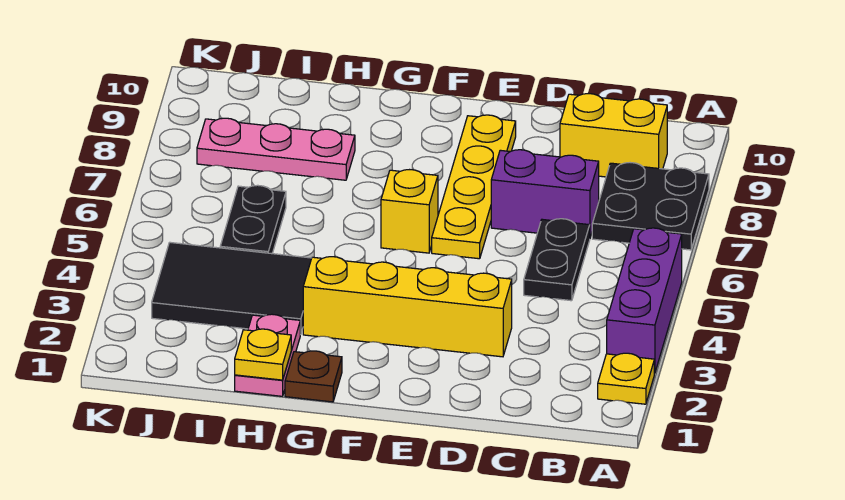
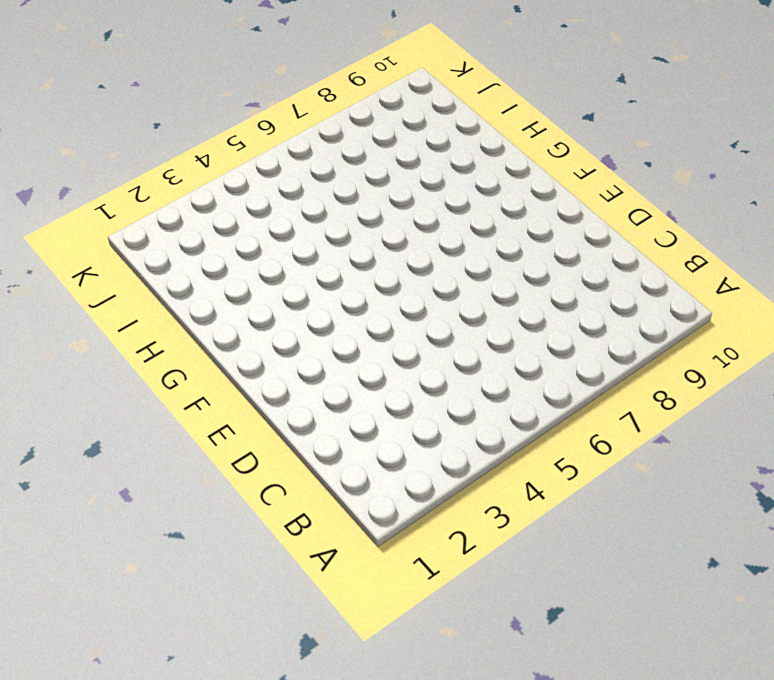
none -> yellow plate A2 level 1
none -> purple brick A3:A5 level 1
none -> black plate A7:B8 level 1

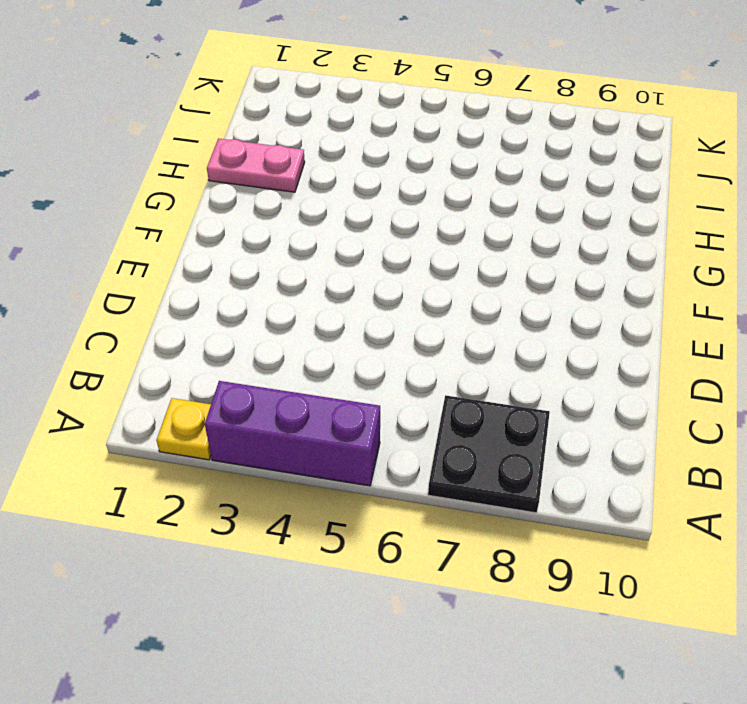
none -> yellow brick B9:C9 level 1
none -> black plate C5:C6 level 1
none -> purple brick C7:D7 level 1

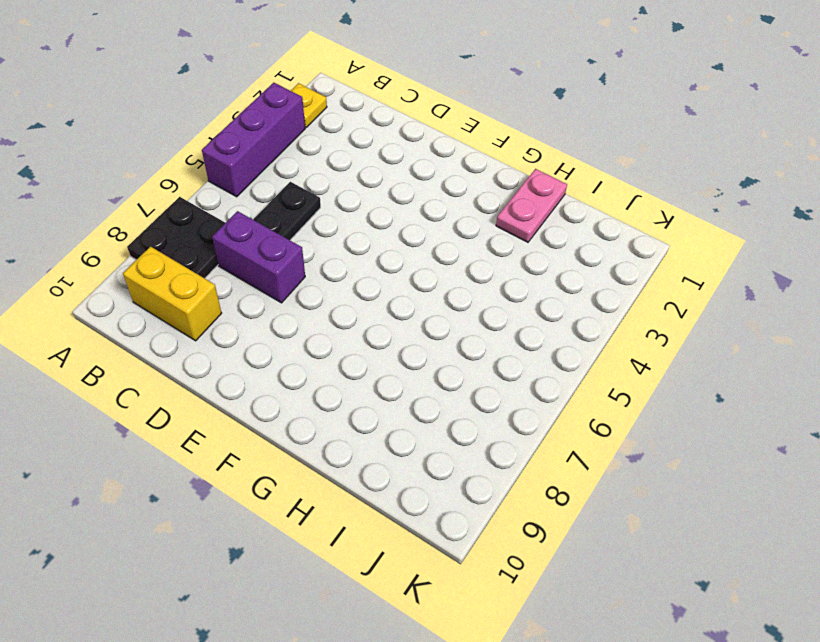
none -> yellow brick D3:G3 level 1
none -> yellow plate E6:E9 level 1
none -> yellow brick F6 level 1

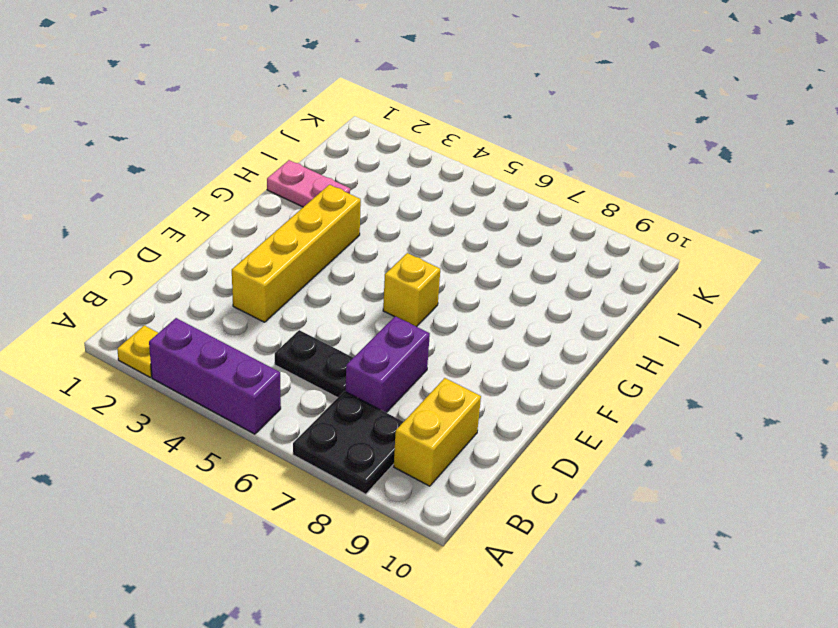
none -> yellow plate E6:E9 level 1
none -> brown plate G1 level 1
none -> black tile H3:J4 level 1

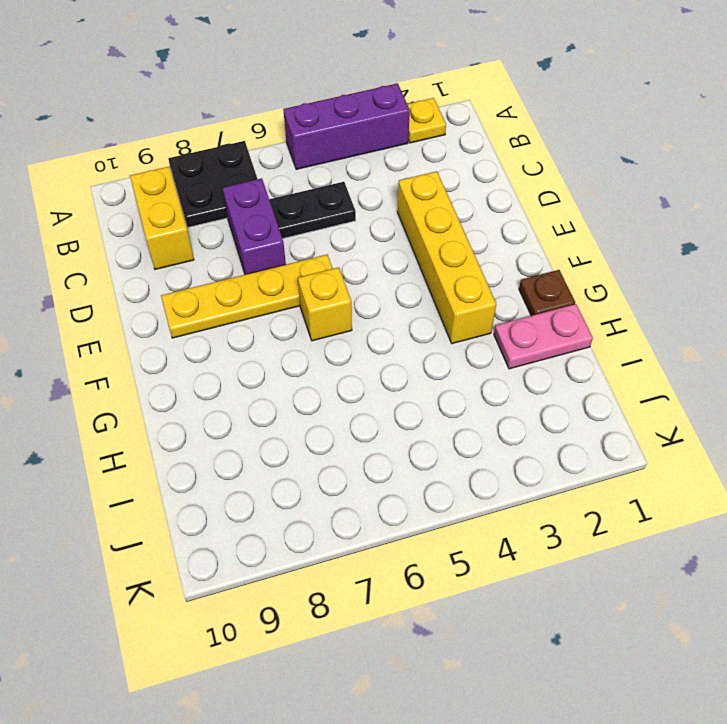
none -> black tile H3:J4 level 1
none -> pink plate H8:J8 level 1
none -> black plate I5:I6 level 1

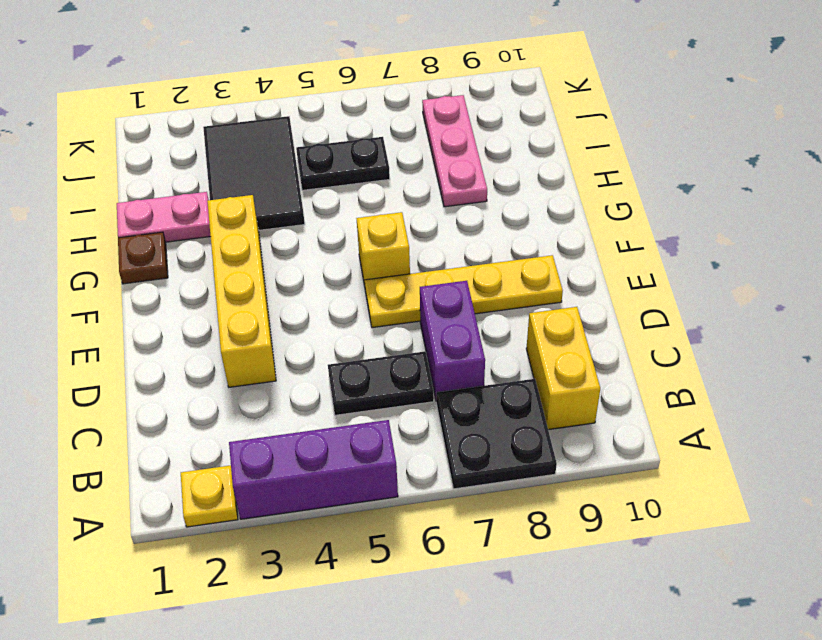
none -> yellow plate H1 level 2

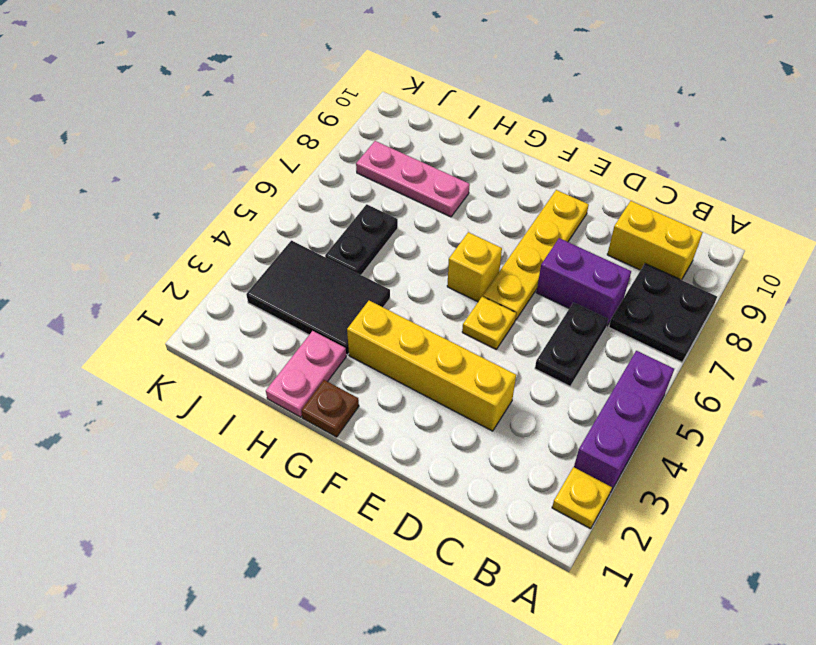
yellow plate E5 level 1 -> yellow plate H1 level 2

